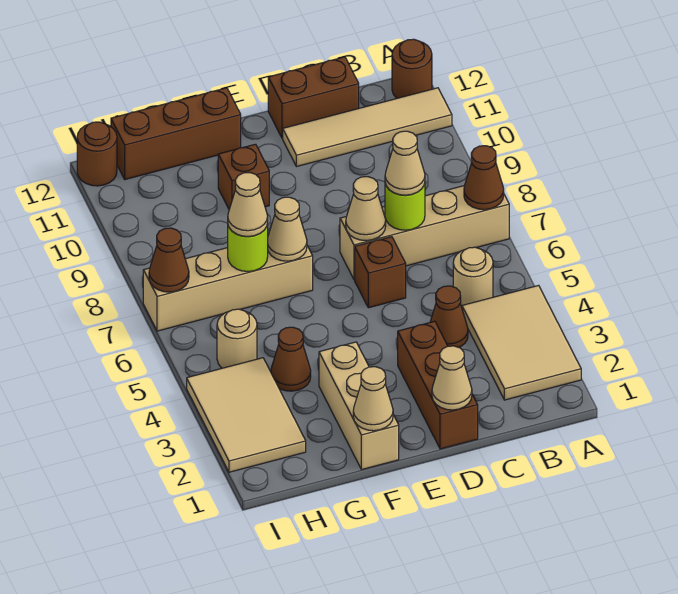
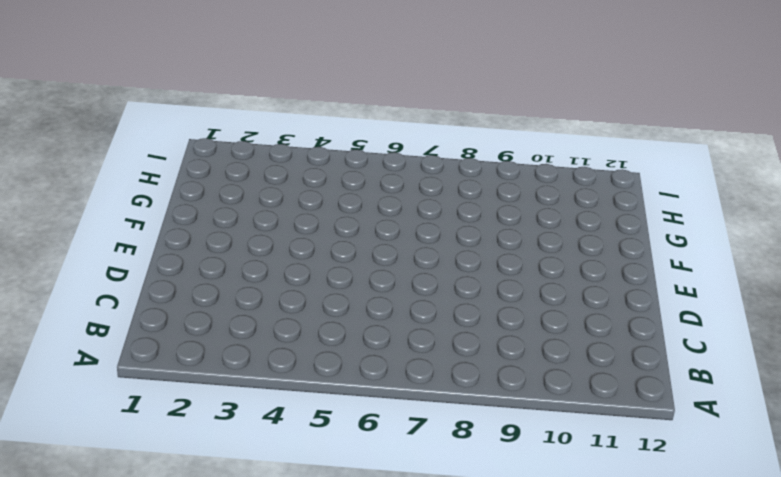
none -> tan tile A2:B4 level 1
none -> tan brick A7:D7 level 1
none -> tan tile A11:D11 level 1

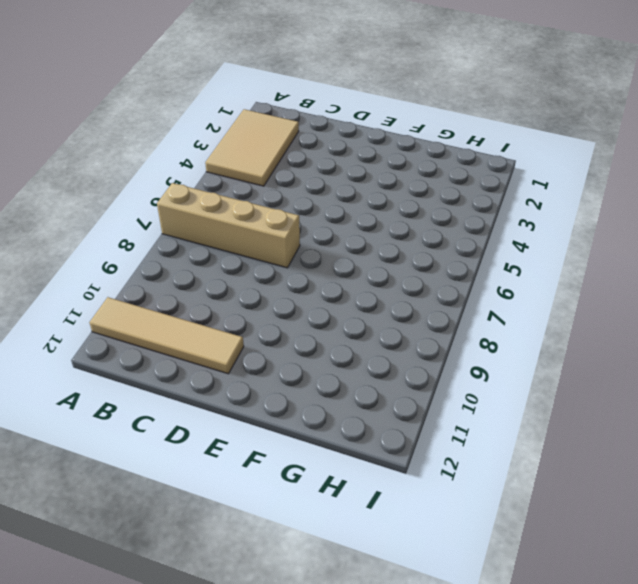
none -> brown round brick A12 level 1
none -> tan round brick B5 level 1
none -> brown cone C4 level 1

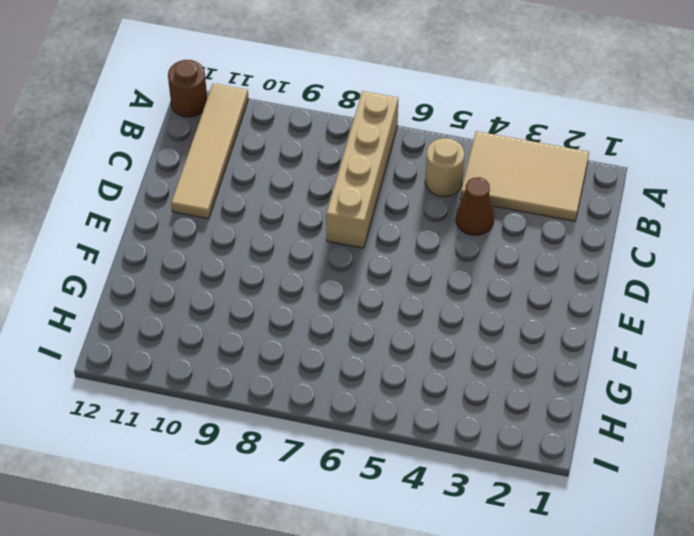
none -> brown brick C12:D12 level 1
none -> brown brick D1:D3 level 1
none -> brown brick D6 level 1

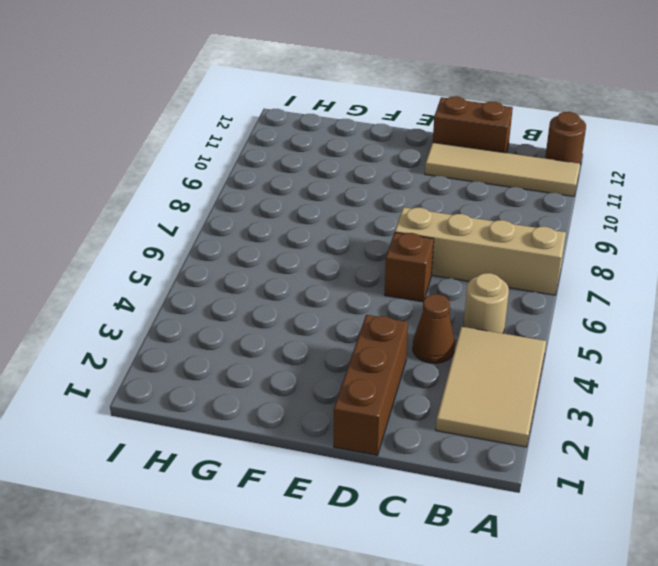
none -> tan brick F1:F3 level 1
none -> tan brick F7:I7 level 1
none -> brown brick F10 level 1

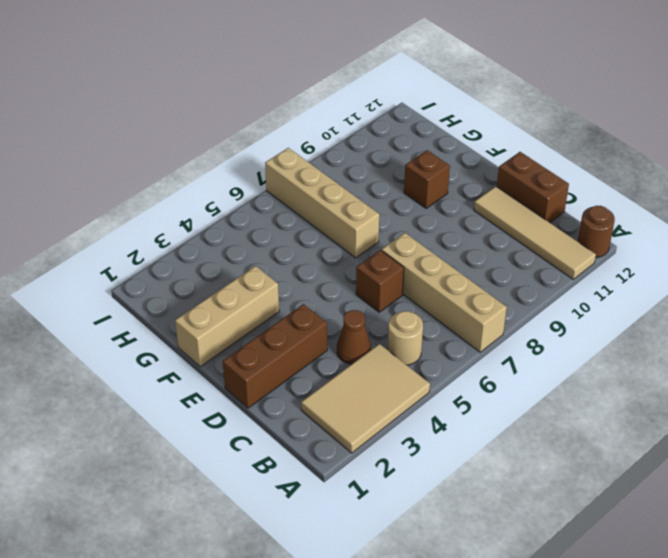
none -> brown brick F12:H12 level 1
none -> brown cone G4 level 1
none -> tan tile H2:I4 level 1

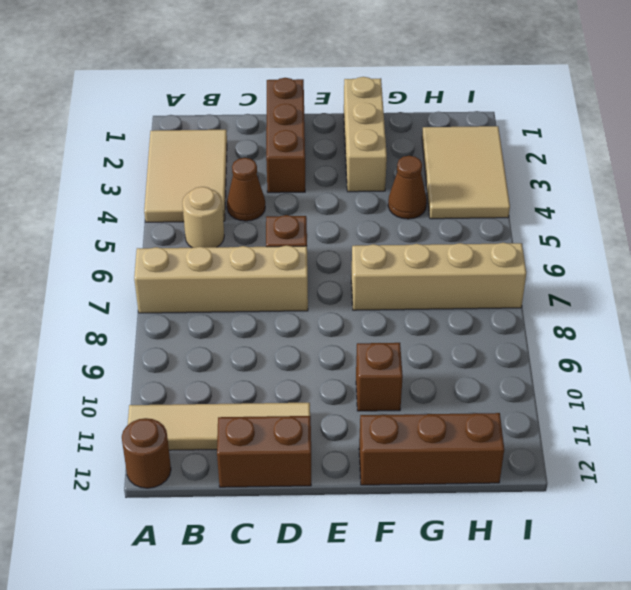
none -> tan round brick H5 level 1
none -> brown round brick I12 level 1
none -> brown cone A7 level 2

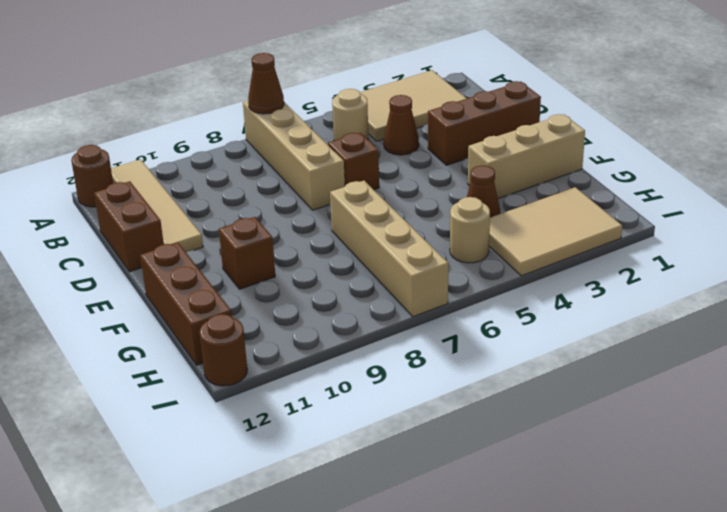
none -> lime round brick C7 level 2
none -> tan cone D1 level 2
none -> tan cone D7 level 2

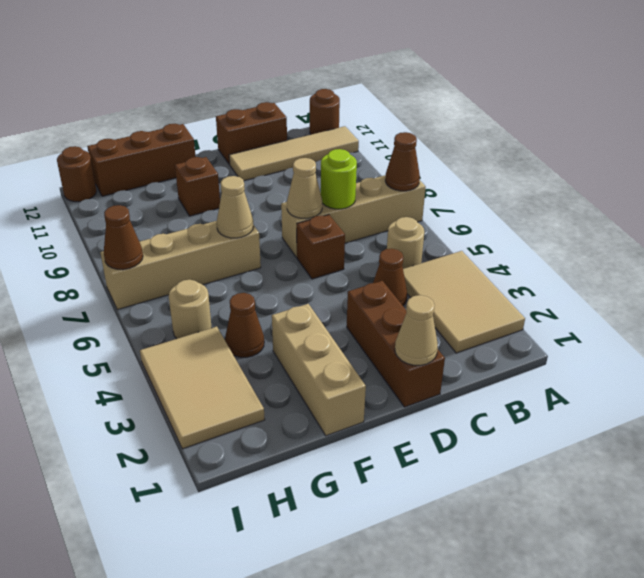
none -> tan cone F1 level 2
none -> lime round brick G7 level 2
none -> tan cone C7 level 3

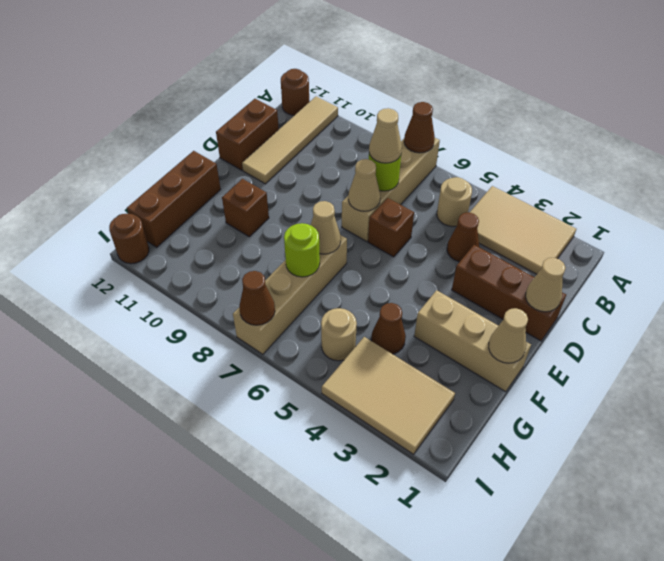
none -> tan cone G7 level 3

